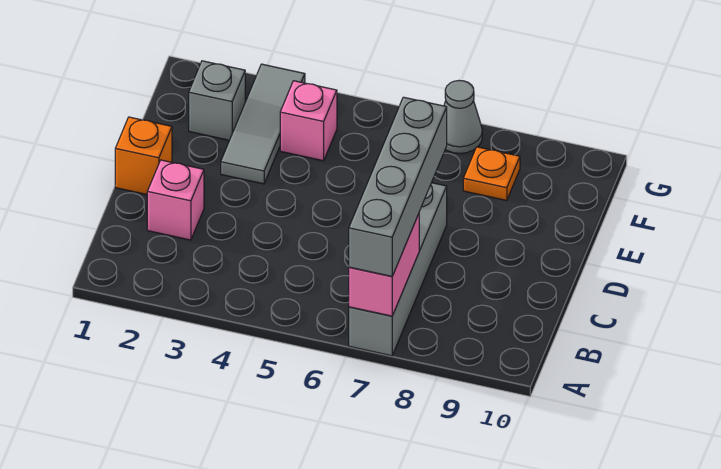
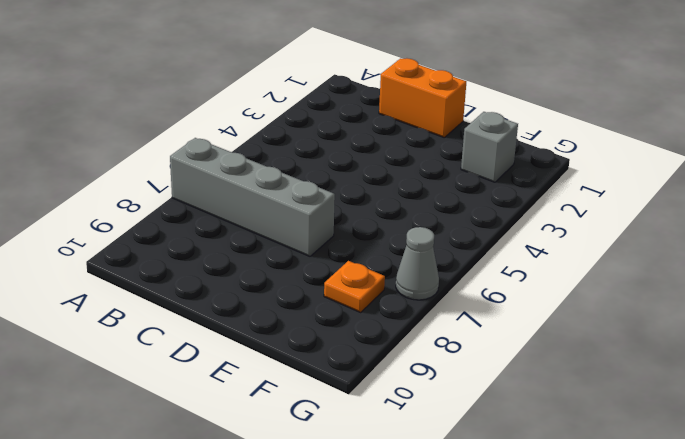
orange brick C1:D1 level 1 -> orange brick D1 level 1
none -> pink brick C2 level 1
none -> grey tile E3:G3 level 1

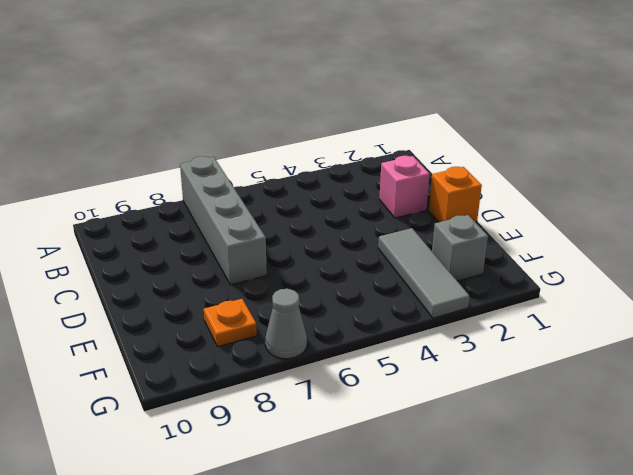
none -> pink brick F4 level 1
none -> pink brick A7:B7 level 2

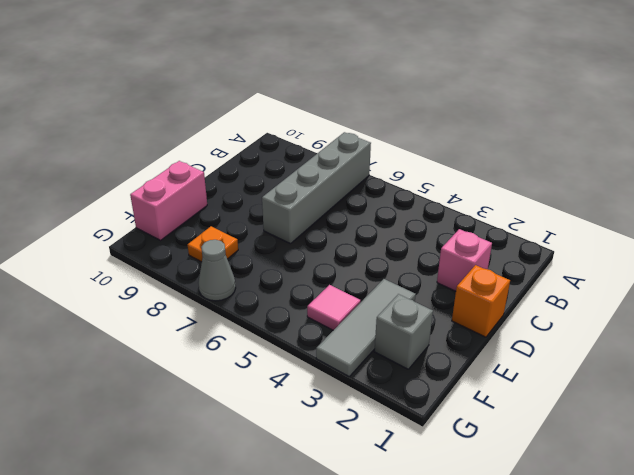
pink brick E10:F10 level 1 -> pink brick A7:B7 level 2
pink tile F4 level 1 -> pink brick F4 level 1
none -> grey brick A7:D7 level 3

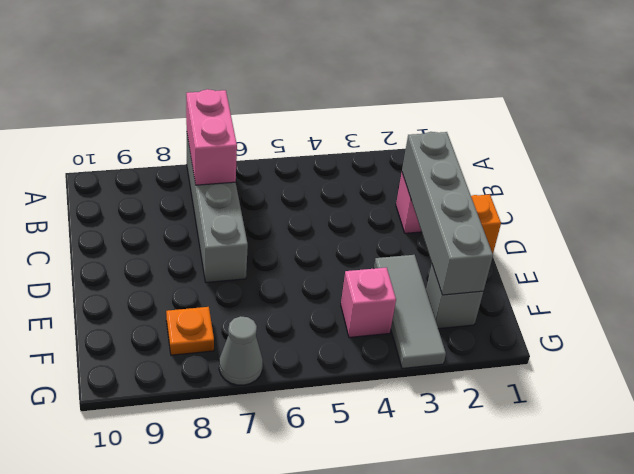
grey brick C2:F2 level 2 -> grey brick A7:D7 level 3

